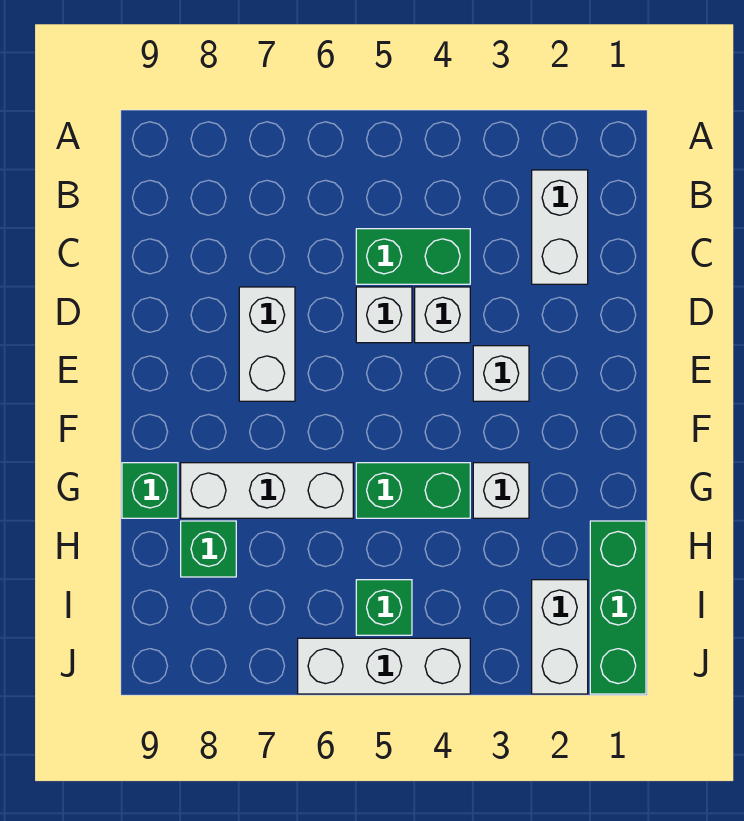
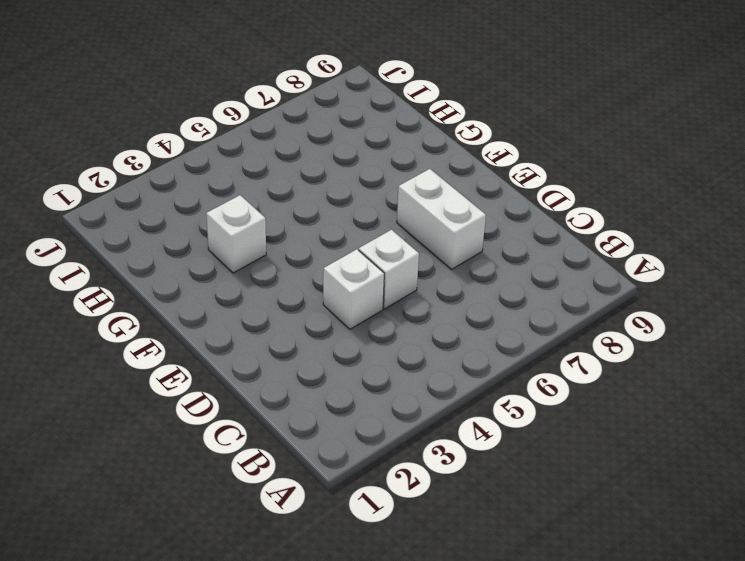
none -> white brick B2:C2 level 1
none -> green brick C4:C5 level 1
none -> white brick E3 level 1

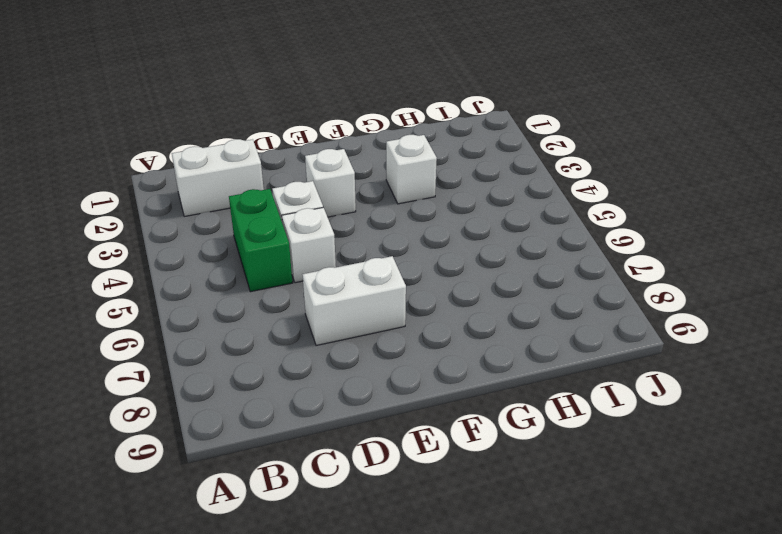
none -> green brick G4:G5 level 1
none -> white brick G6:G8 level 1
none -> green brick G9 level 1

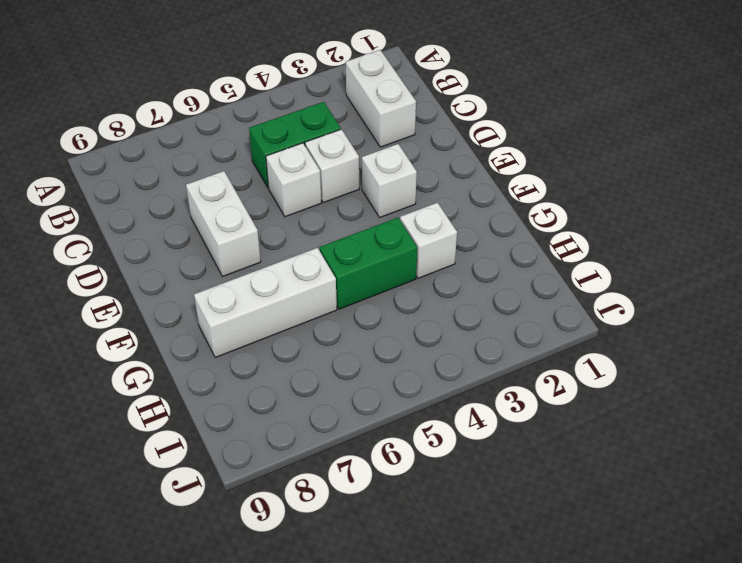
none -> green brick G9 level 1
none -> green brick H1:J1 level 1
none -> green brick H8 level 1

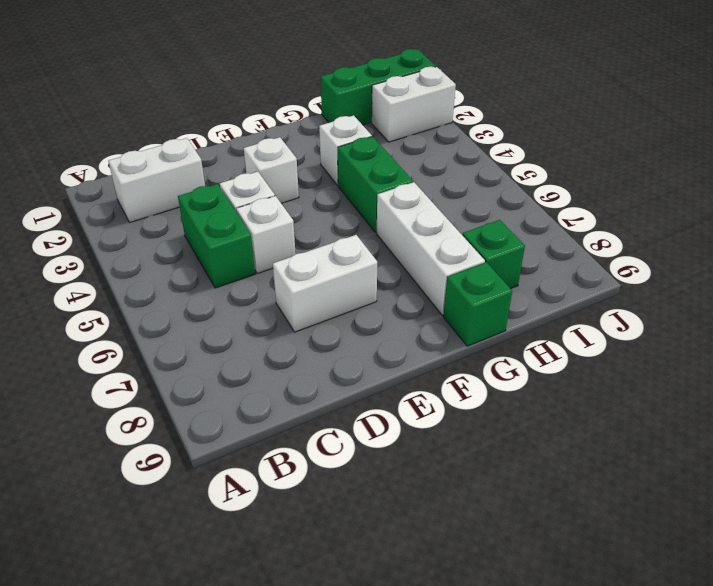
none -> green brick I5 level 1
none -> white brick J4:J6 level 1

